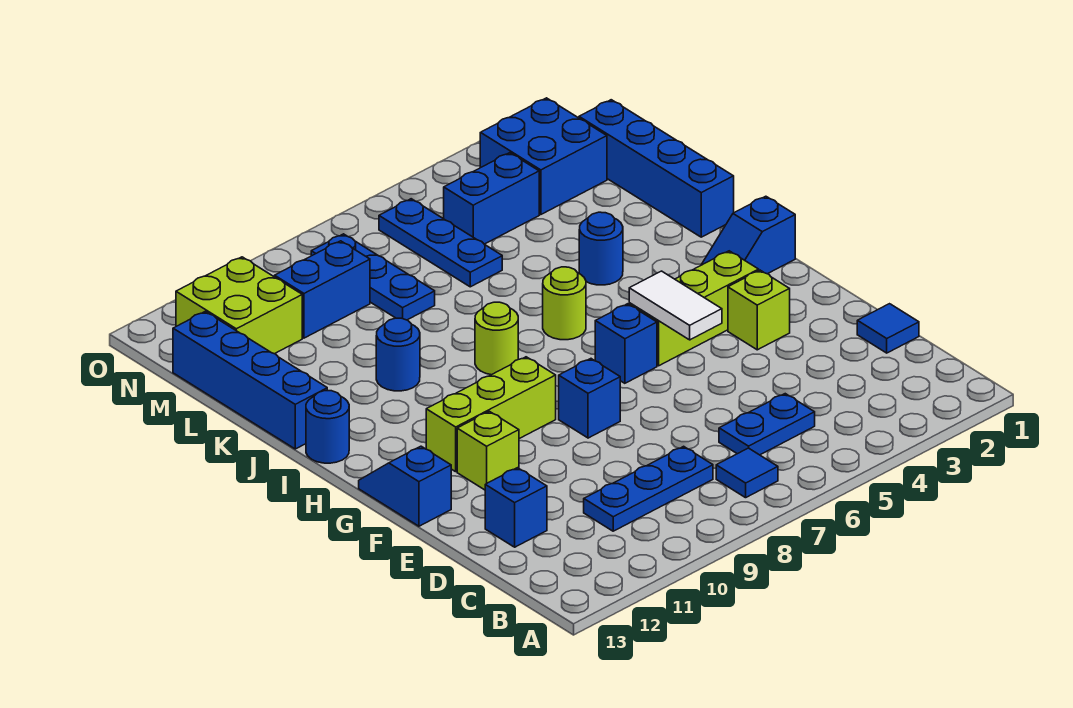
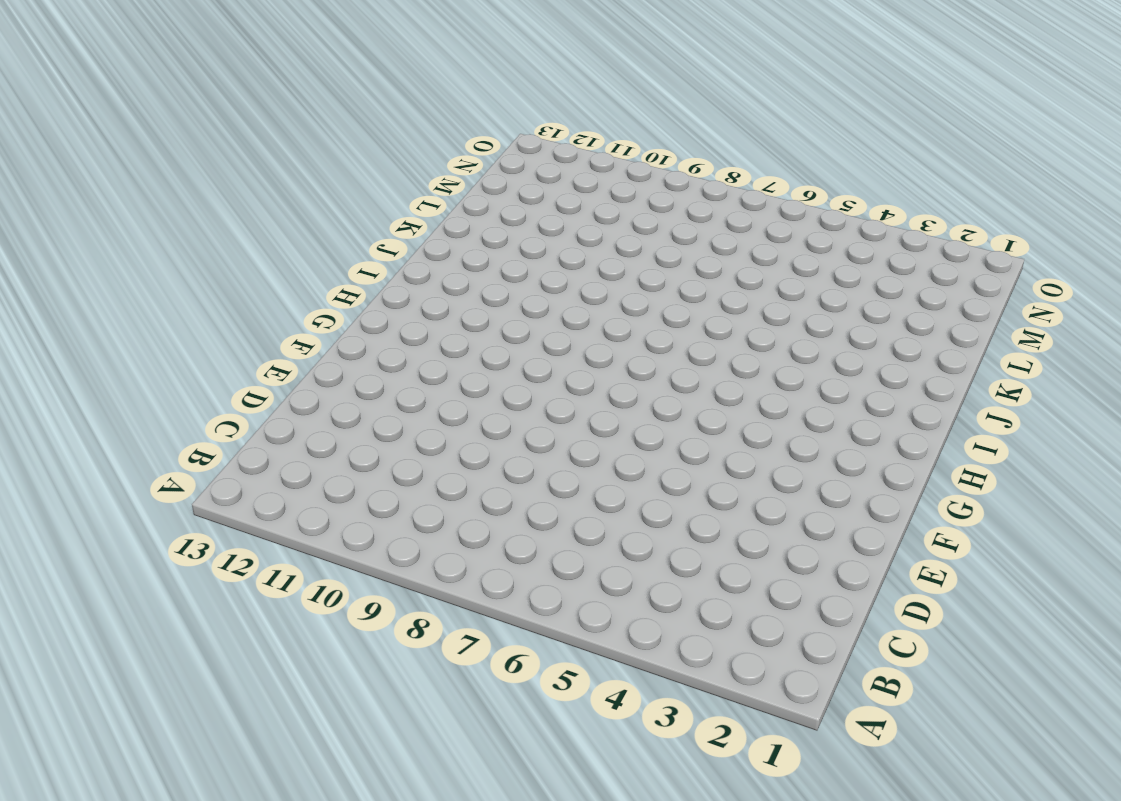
none -> blue tile B7 level 1
none -> blue plate C5:C6 level 1
none -> blue plate C8:C10 level 1

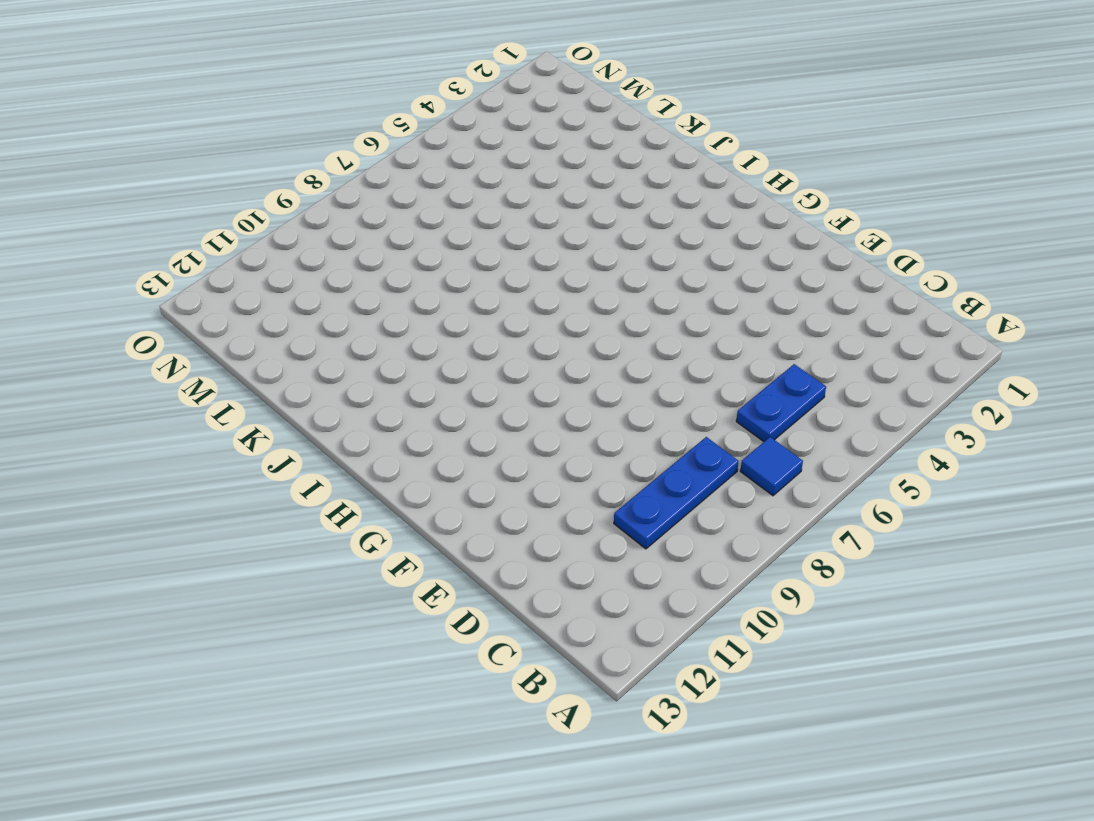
none -> blue tile D1 level 1
none -> blue brick D12 level 1
none -> lime brick F3 level 1

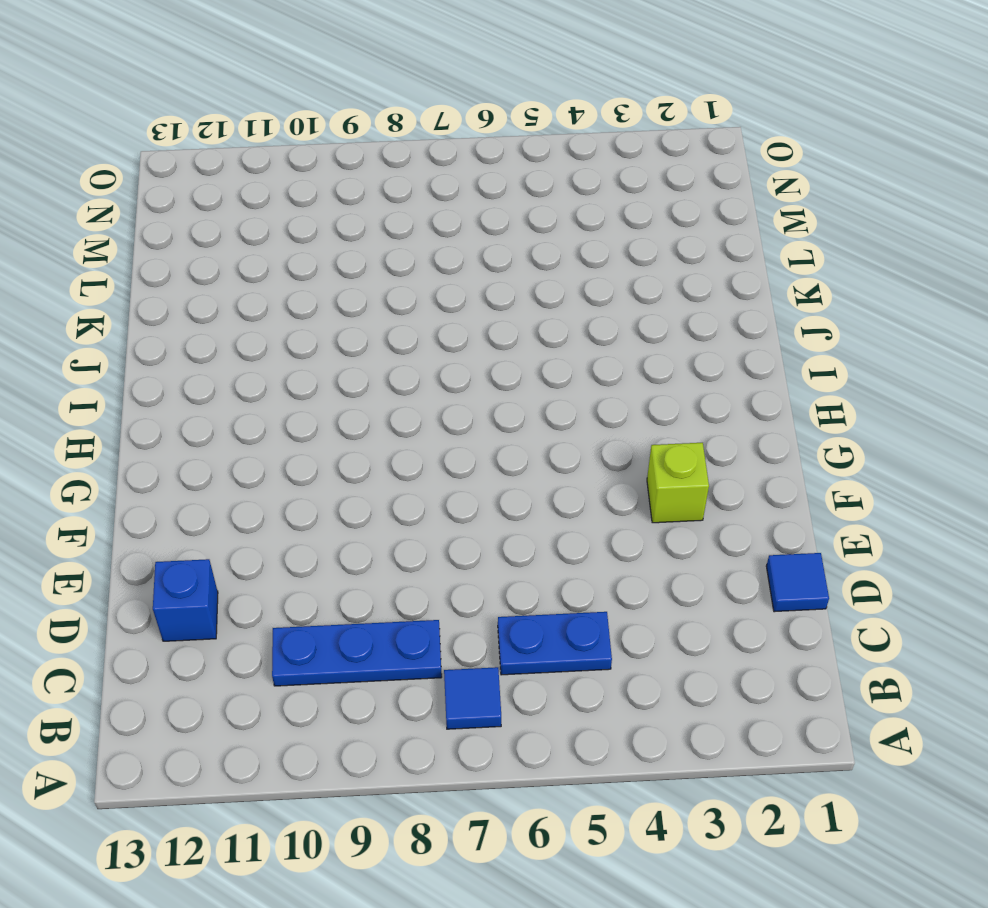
none -> blue brick F8 level 1
none -> lime brick F11 level 1
none -> blue slope F13:G13 level 1 top F

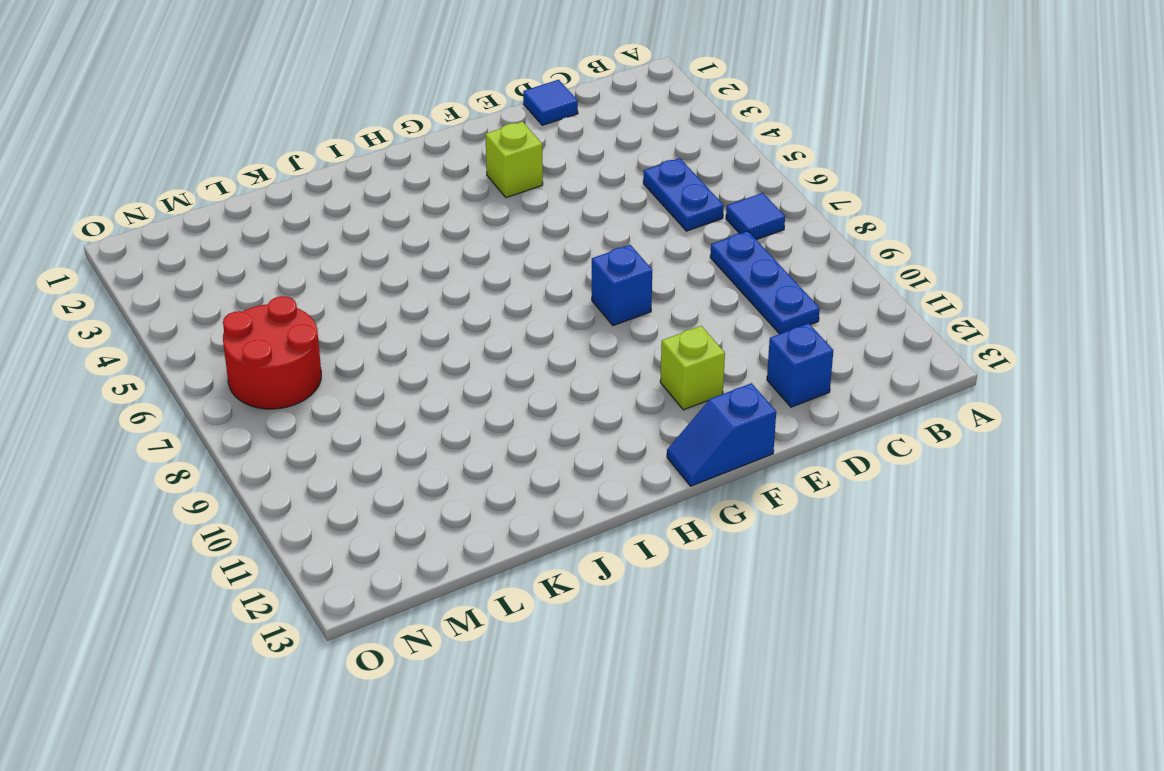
red round brick M6:N7 level 1 -> blue plate L6:N6 level 1
none -> lime brick G3:G5 level 1
none -> blue brick G6 level 1
none -> lime brick G9:G11 level 1

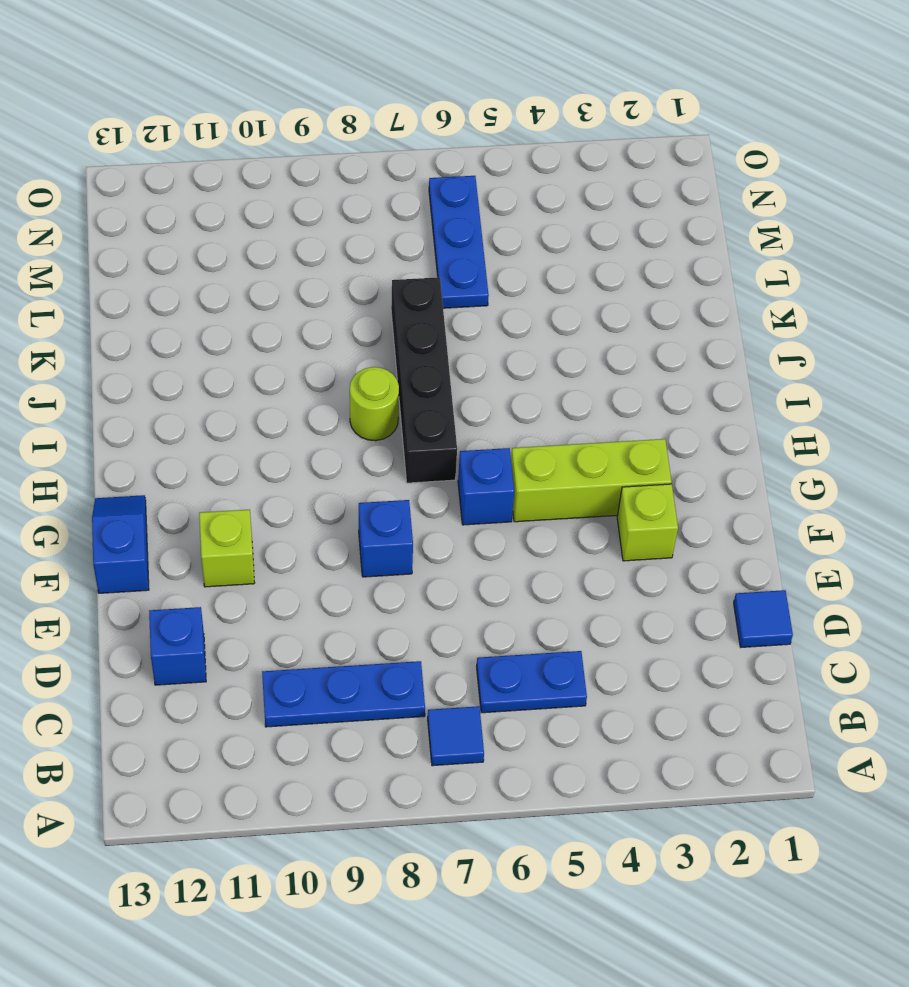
black brick H7:K7 level 1 -> none
none -> lime brick G9:G11 level 1
none -> blue slope H1:H2 level 1 top 1
none -> lime round brick I6 level 1

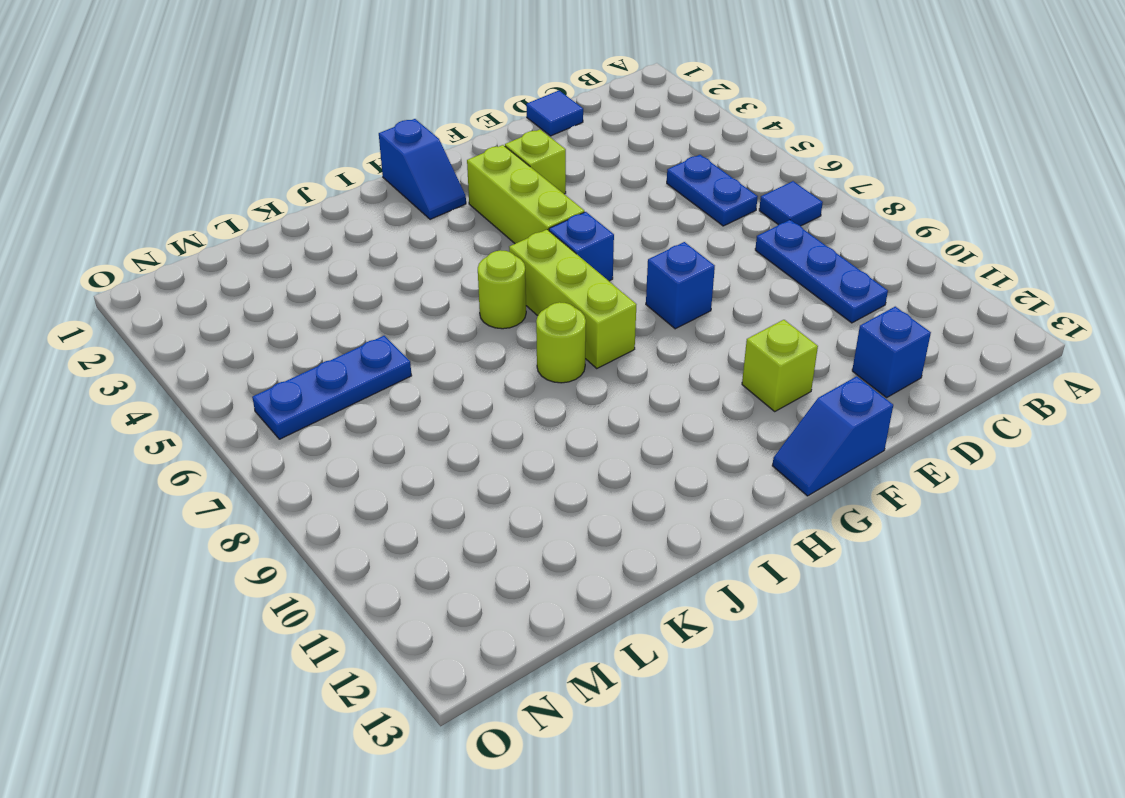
lime brick H6:H8 level 1 -> lime brick G9:G11 level 1
none -> blue round brick I13 level 1
none -> blue brick J1:M1 level 1
none -> blue round brick J4 level 1

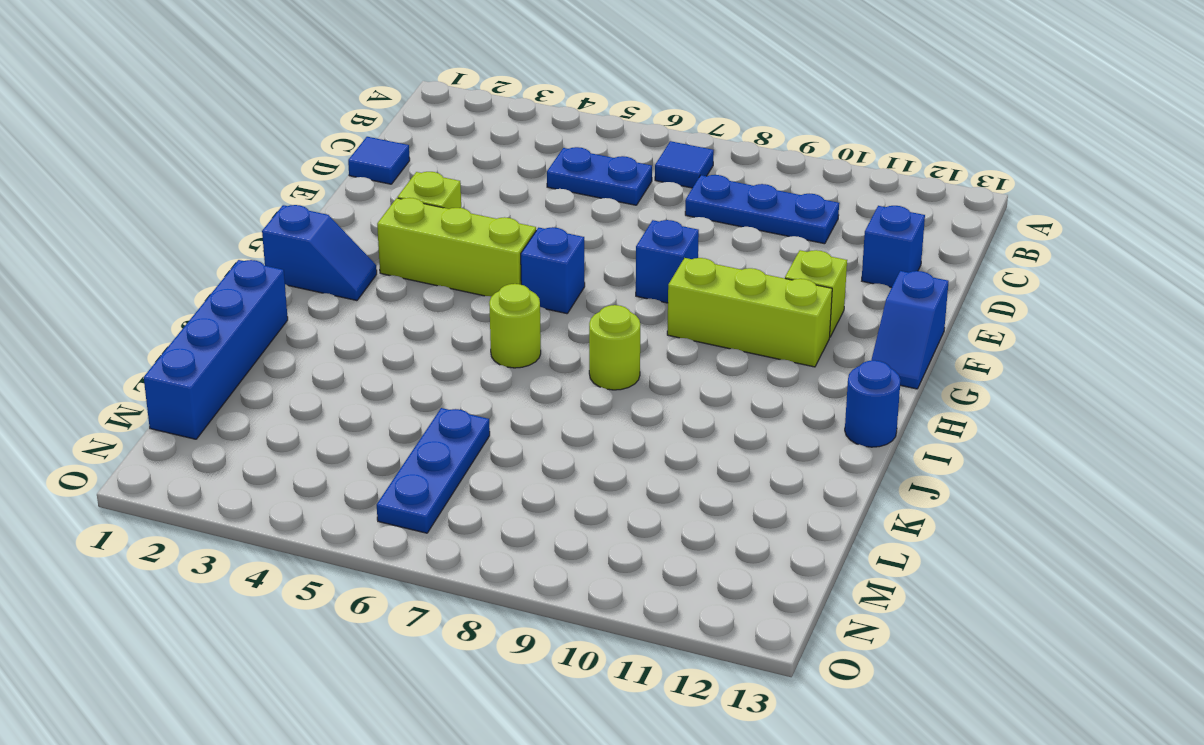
none -> blue round brick J4 level 1
none -> blue round brick J10 level 1
none -> blue brick J13:M13 level 1

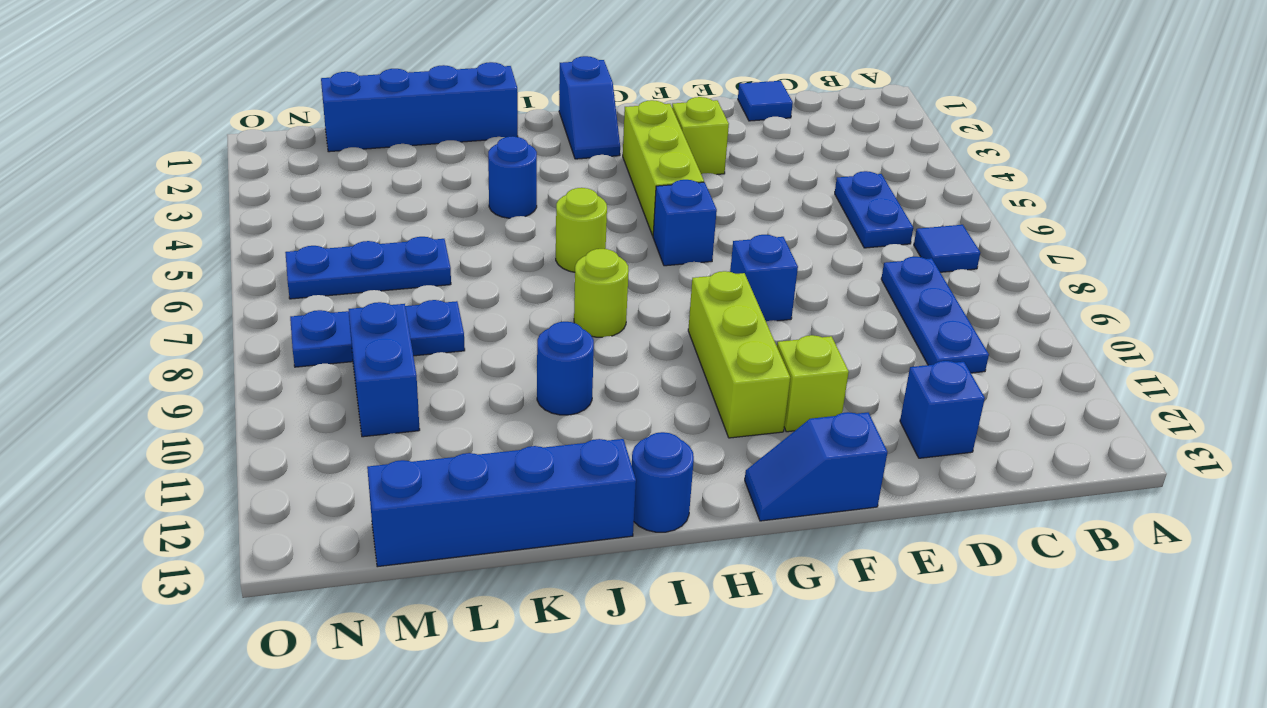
none -> blue brick M2:N3 level 1
none -> blue brick M4:M5 level 1
none -> lime brick M11:N12 level 1

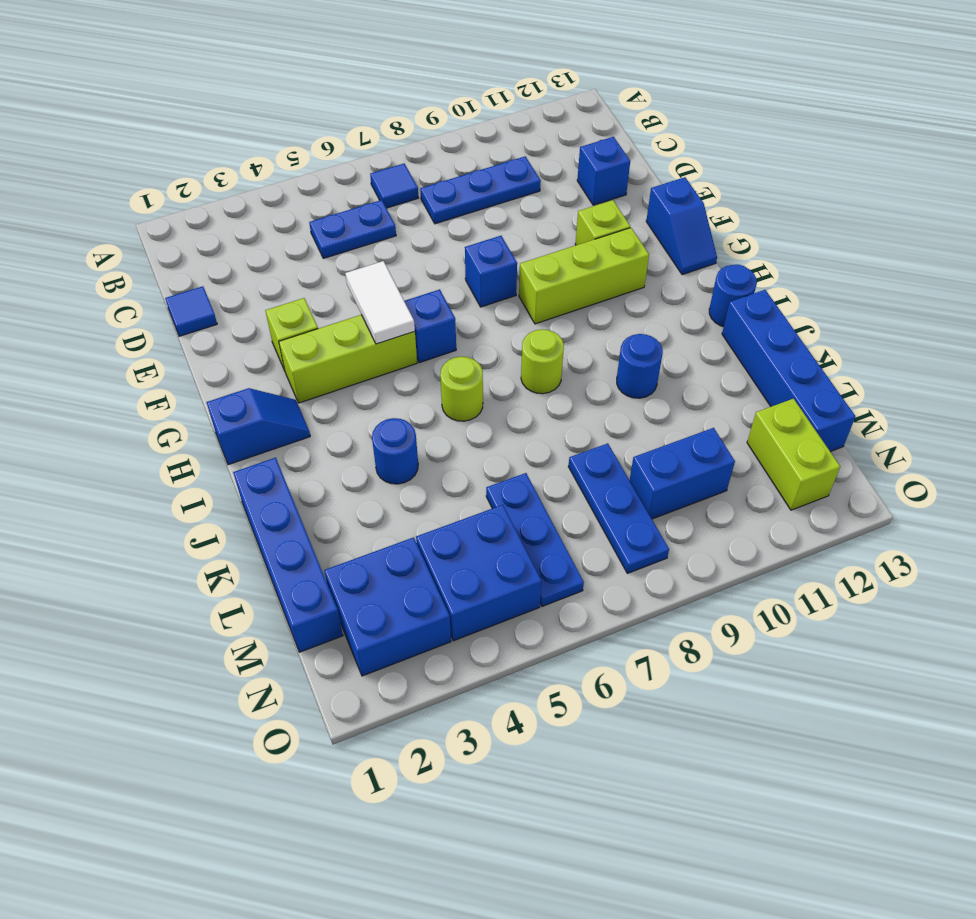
blue brick M4:N5 level 1 -> blue brick M4:M5 level 1
lime brick M12:N12 level 1 -> lime brick M11:N12 level 1

